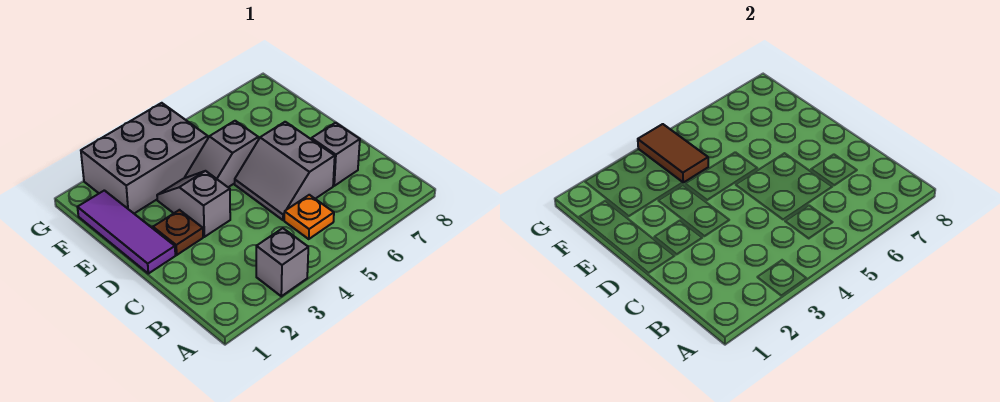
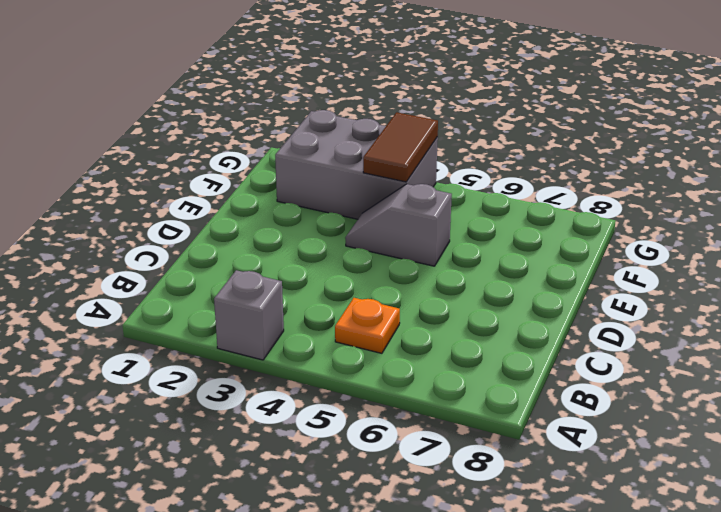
none -> grey slope C5:D6 level 1 top 6
none -> grey brick C7 level 1

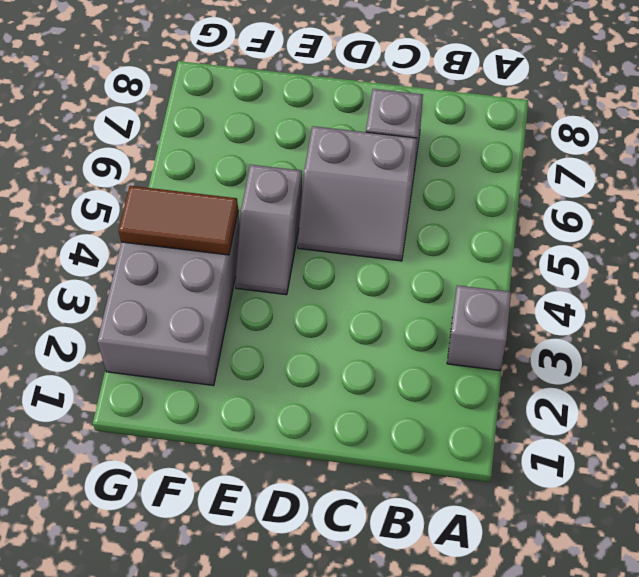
none -> orange plate B5 level 1
none -> purple tile D1:F1 level 1

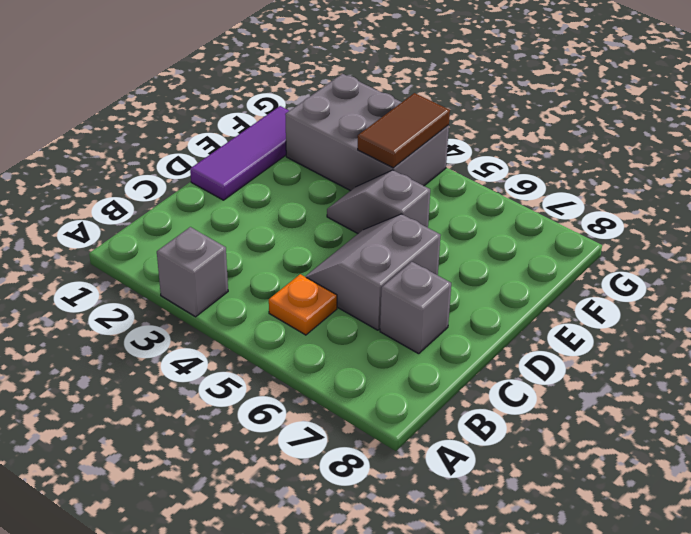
none -> brown plate D2 level 1
none -> grey slope D3:E3 level 1 top D

